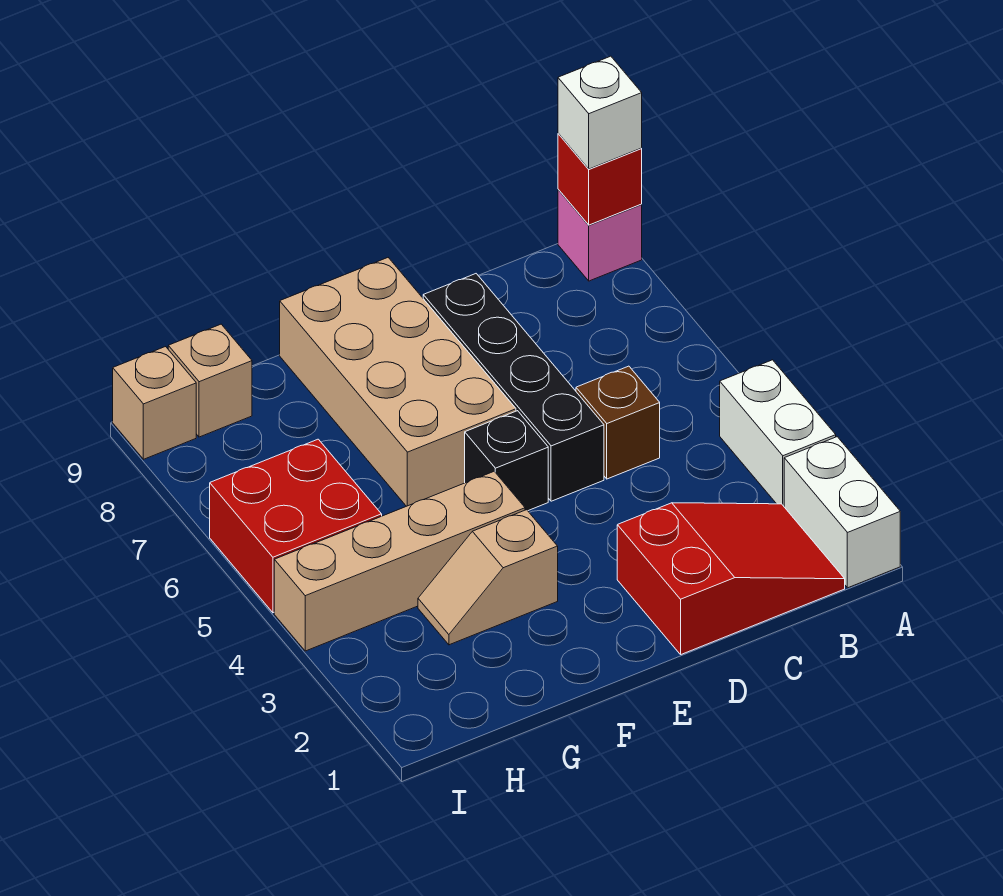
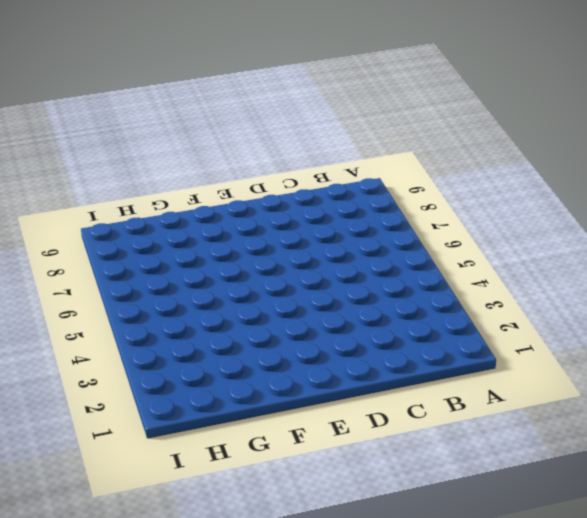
none -> white brick A1:A2 level 1
none -> white brick A3:A4 level 1
none -> pink brick A9 level 1

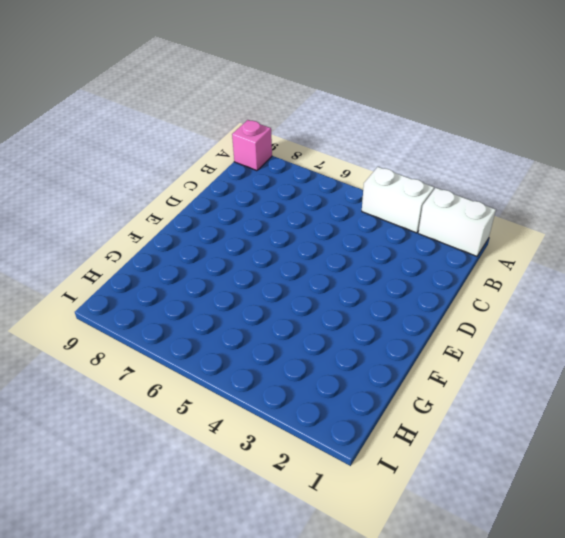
none -> red slope B1:D2 level 1 top D
none -> brown brick C5 level 1
none -> black brick D5:D8 level 1

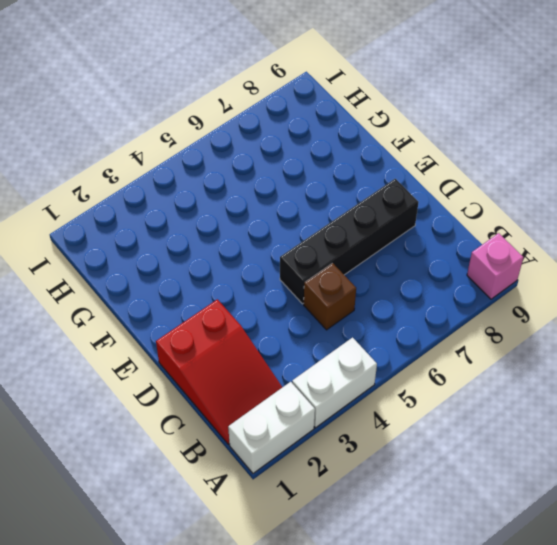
none -> black brick E5 level 1
none -> tan brick E6:F9 level 1
none -> tan slope F3:G3 level 1 top F

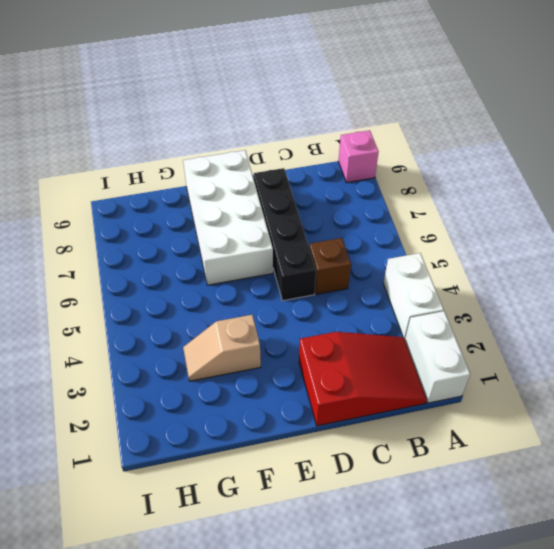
white brick E6:F9 level 1 -> tan brick E6:F9 level 1
none -> black brick E5 level 1
none -> tan brick F4:I4 level 1
none -> red brick H5:I6 level 1

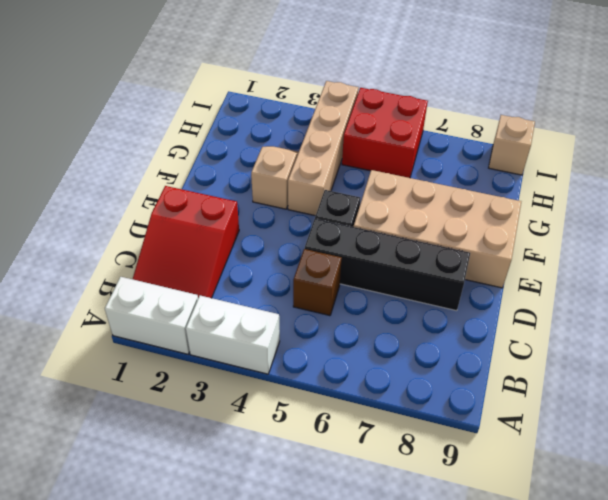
none -> pink brick A9 level 1
none -> tan brick H9 level 1
none -> red brick A9 level 2

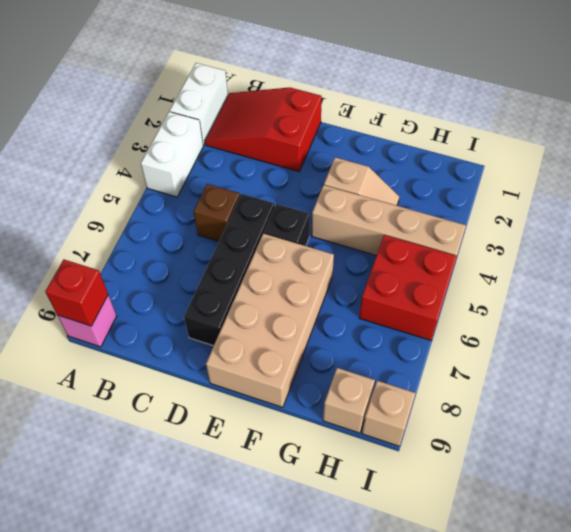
none -> white brick A9 level 3

